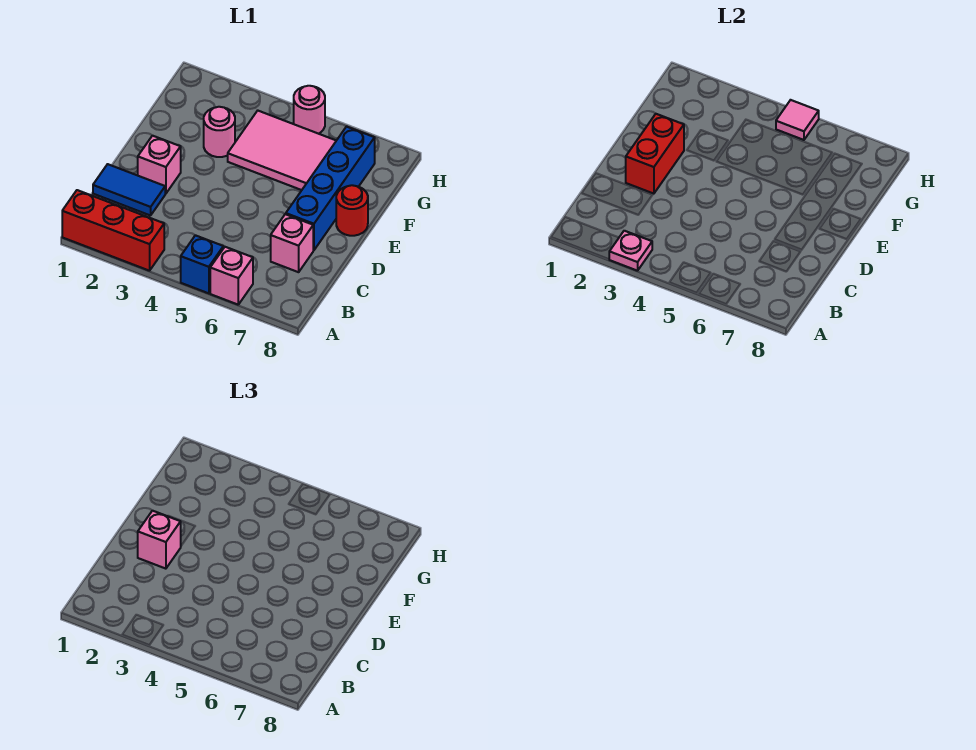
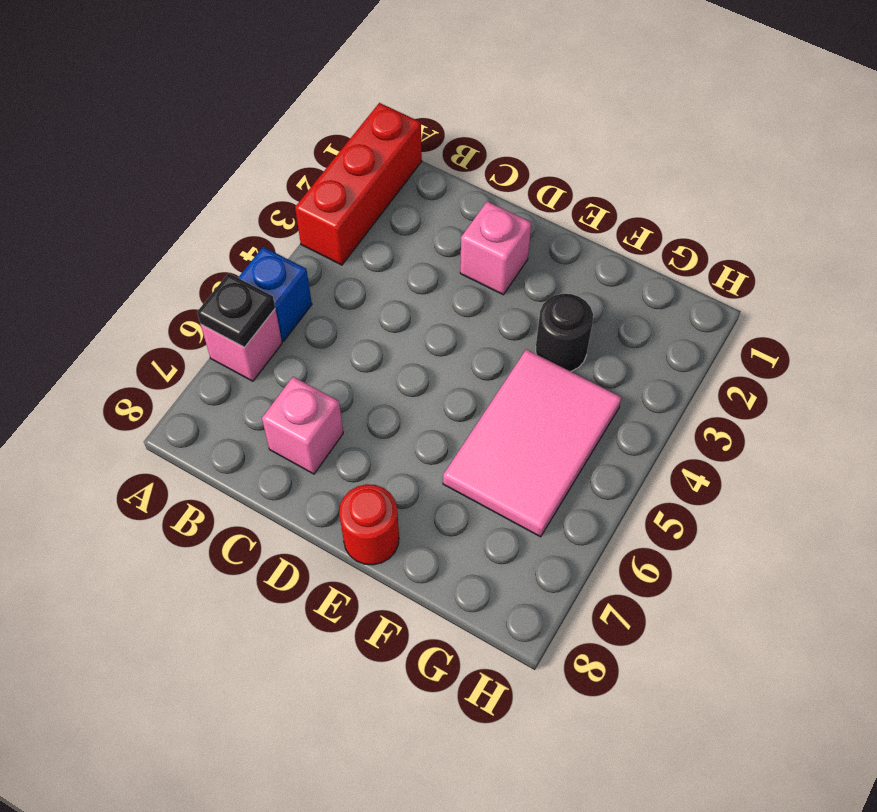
black plate A6 level 2 -> none
black round brick F3 level 1 -> pink round brick F3 level 1
none -> blue tile C1:C2 level 1
none -> blue brick D7:G7 level 1
none -> pink round brick H5 level 1

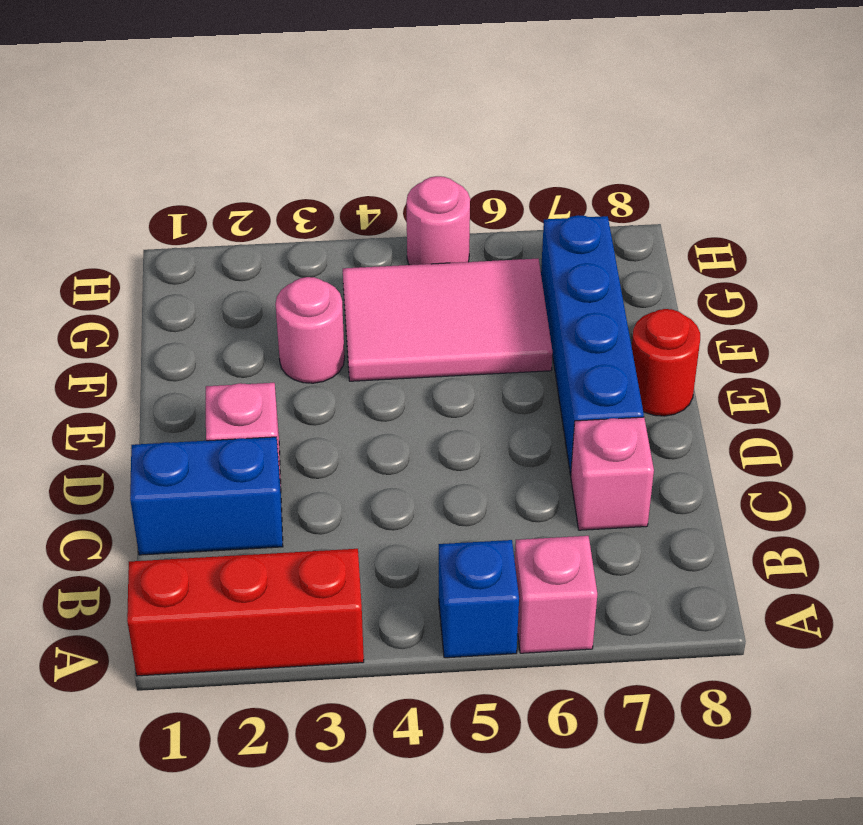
blue brick C1:C2 level 1 -> blue tile C1:C2 level 1
none -> pink plate A3 level 2
none -> red brick D2:E2 level 2
none -> pink tile H5 level 2

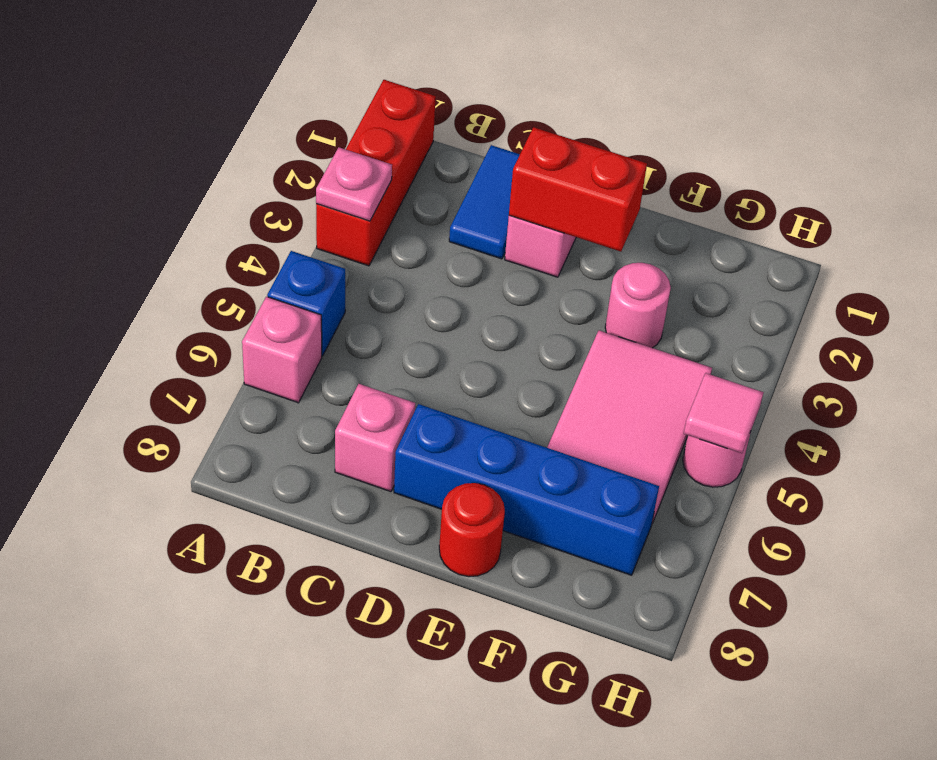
none -> pink brick D2 level 3

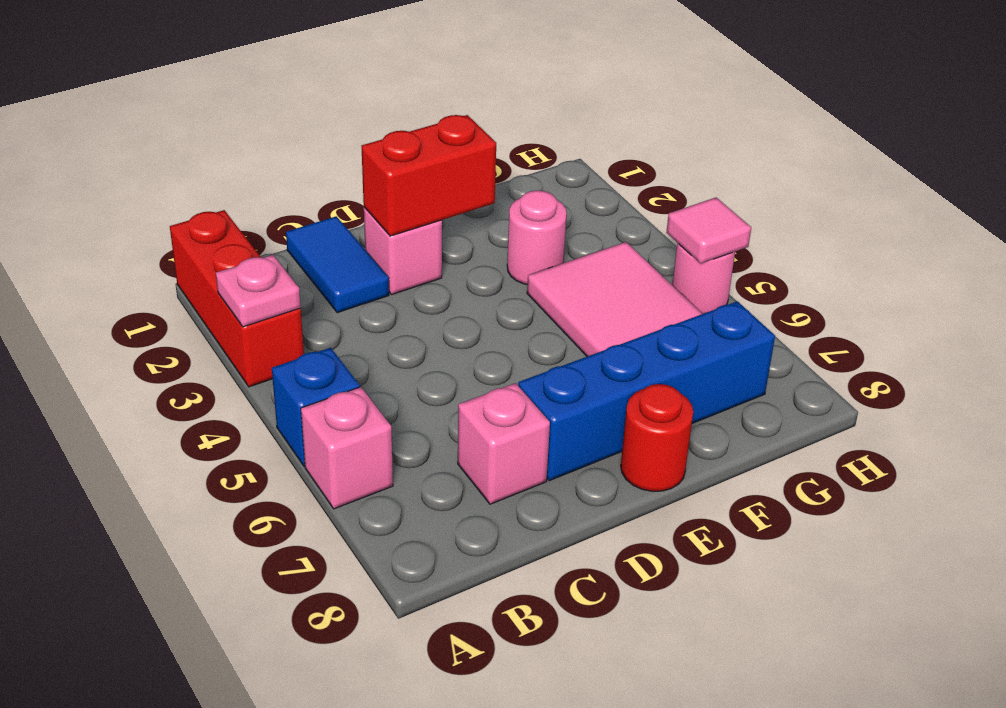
none -> pink brick D2 level 3

